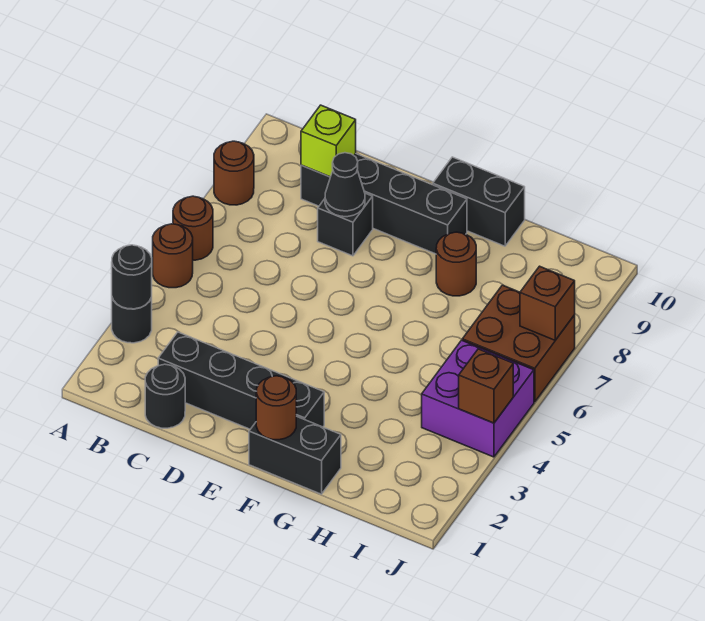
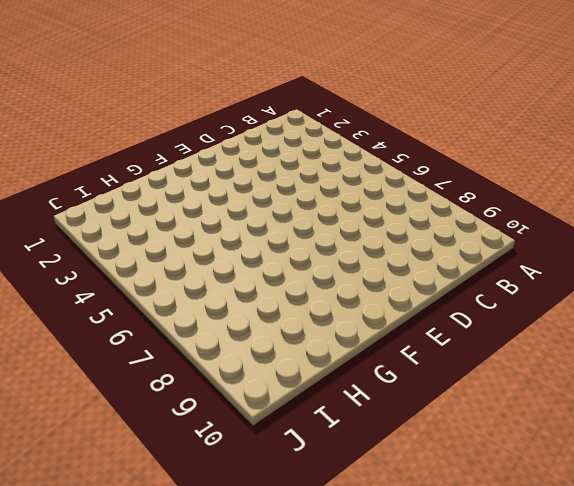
none -> black round brick A3 level 1
none -> brown round brick A5 level 1
none -> brown round brick A6 level 1

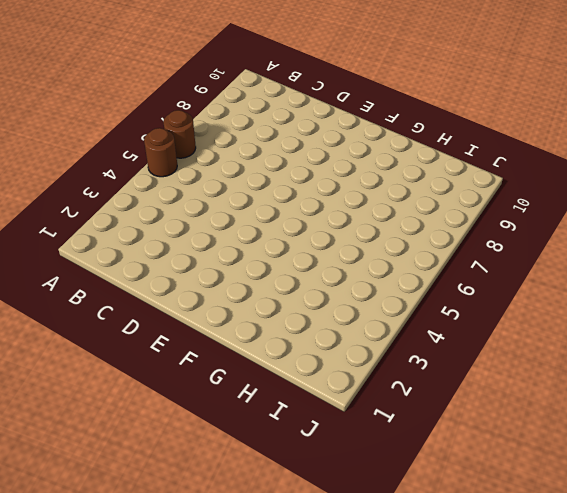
none -> black round brick A3 level 1
none -> brown round brick A8 level 1
none -> black round brick C1 level 1

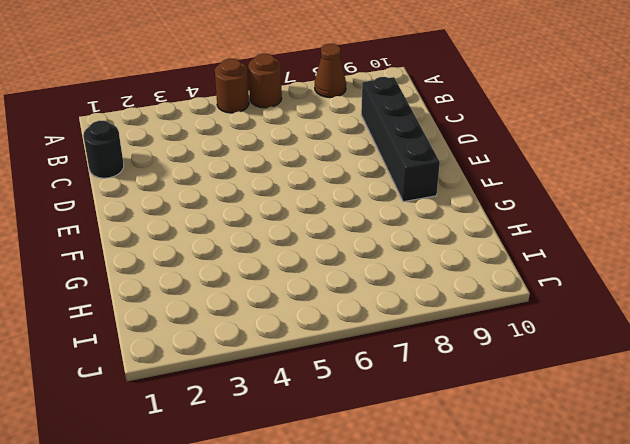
brown cone A8 level 1 -> brown round brick A8 level 1
none -> black round brick A3 level 1
none -> black brick C2:F2 level 1
none -> black brick D8 level 1

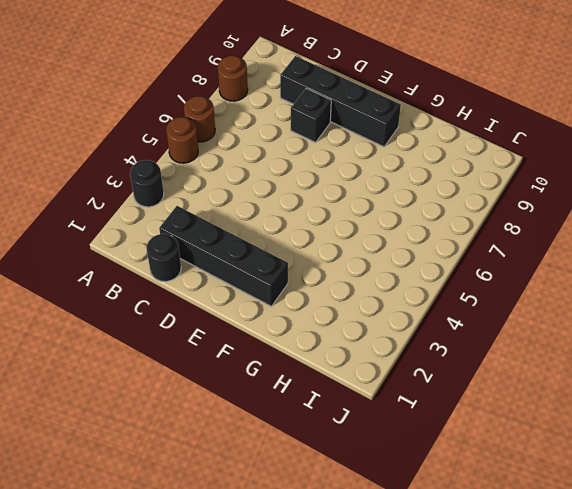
none -> black brick F1:G1 level 1
none -> black brick F10:G10 level 1
none -> brown round brick G8 level 1

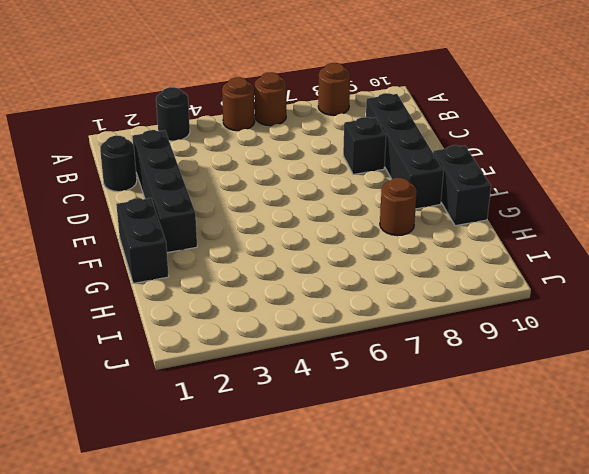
none -> purple brick I4:J5 level 1
none -> brown brick I6:J7 level 1
none -> black round brick A3 level 2

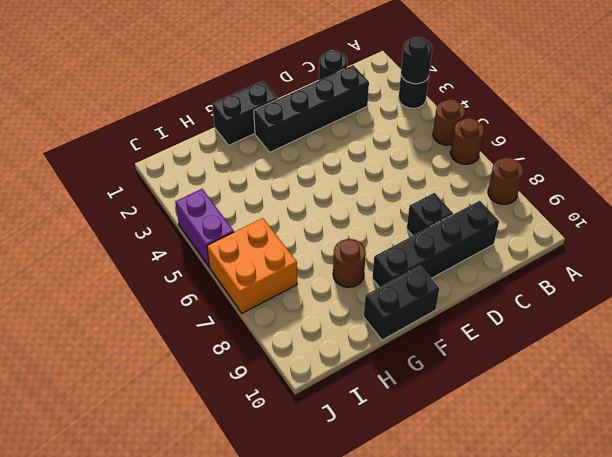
orange brick I6:J7 level 1 -> brown brick I6:J7 level 1
purple brick J4:J5 level 1 -> purple brick I4:J5 level 1
none -> lime brick C9 level 2
none -> black cone D8 level 2
none -> brown round brick F1 level 2

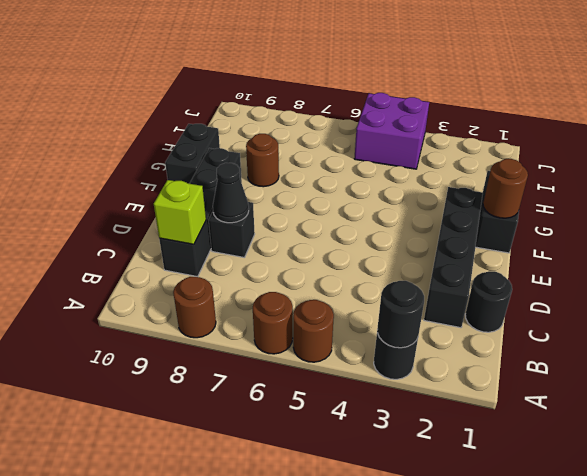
none -> brown brick I6:J7 level 1
none -> brown brick J4 level 2
none -> brown brick J7 level 2

